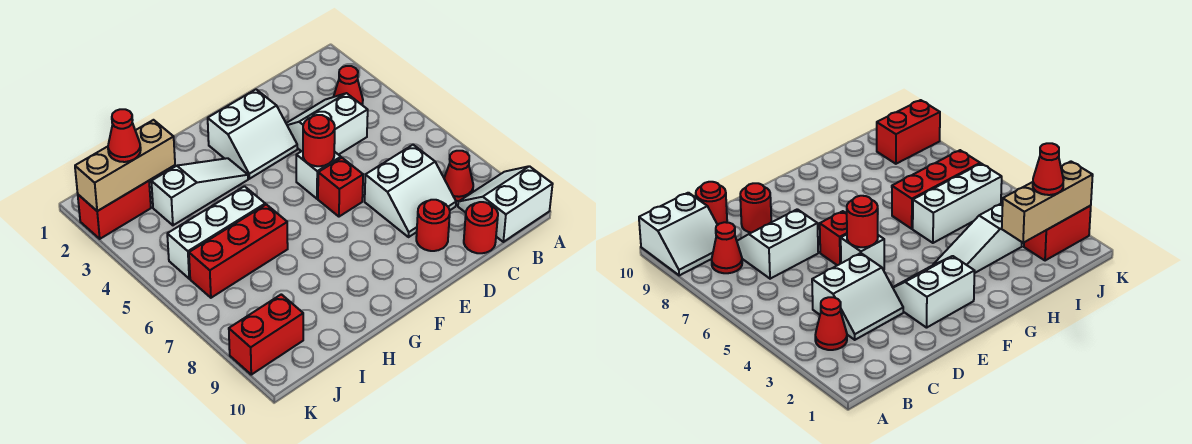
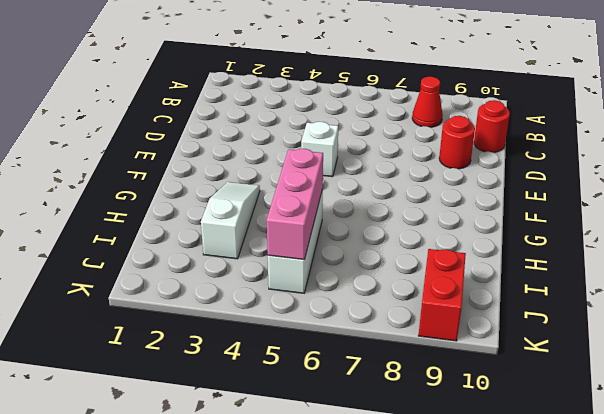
pink brick H5:J5 level 2 -> none
none -> white slope A9:B10 level 1 top 10
none -> red cone B3 level 1
none -> white slope C3:D4 level 1 top 4

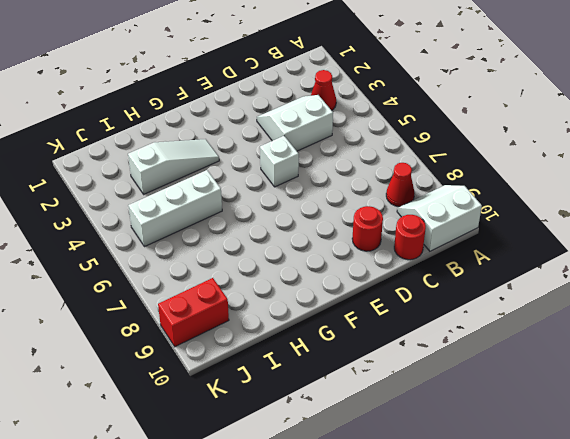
none -> white slope C7:D8 level 1 top 7
none -> white slope E2:F3 level 1 top 2
none -> red brick E6 level 1

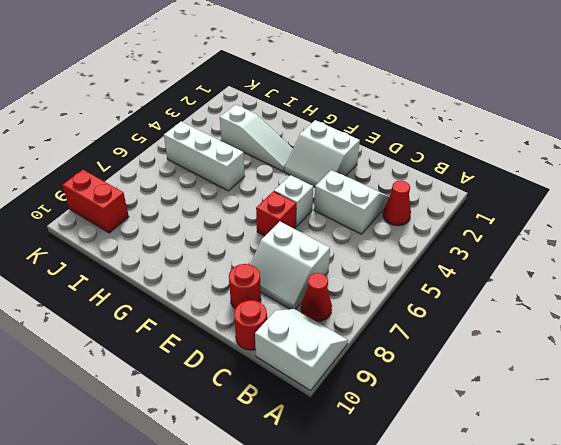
none -> red brick H6:J6 level 1
none -> red brick J2:K2 level 1
none -> red round brick E5 level 2

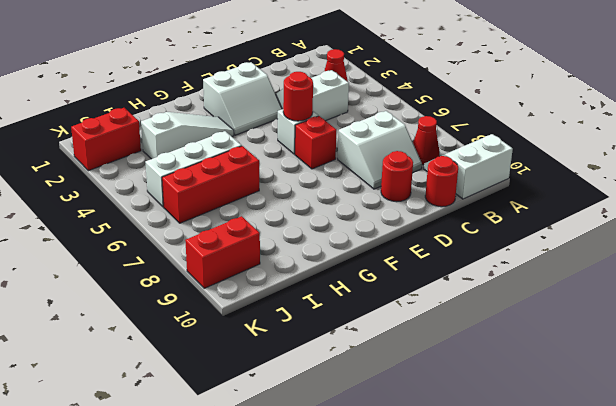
none -> tan brick I2:K2 level 2
none -> red cone J2 level 3

